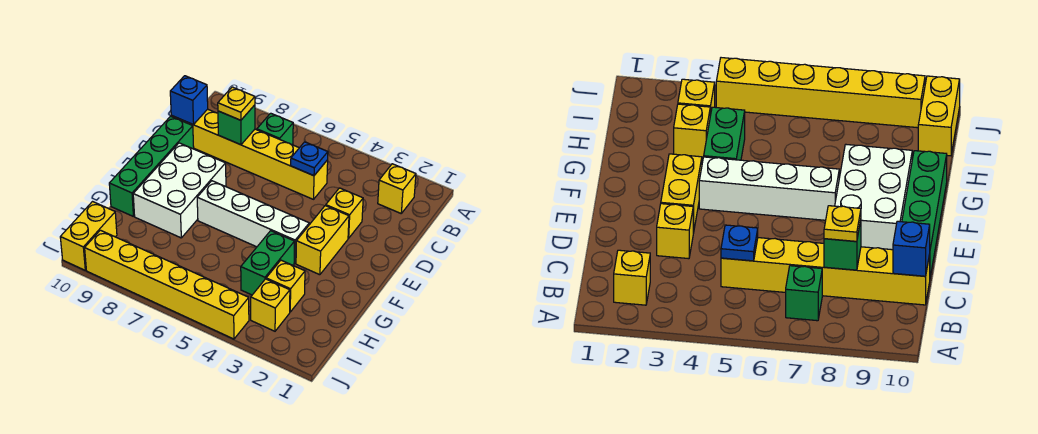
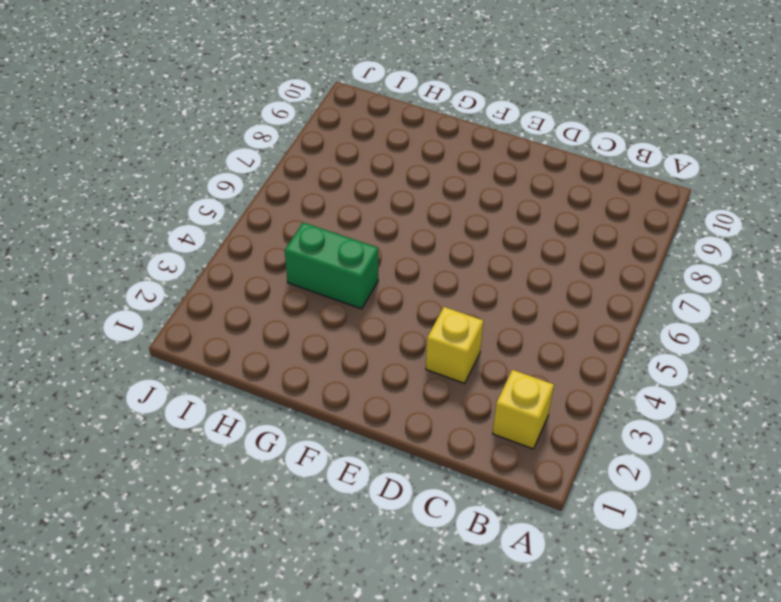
none -> green brick B7 level 1
none -> yellow brick C5:C10 level 1
none -> green brick D10:G10 level 1

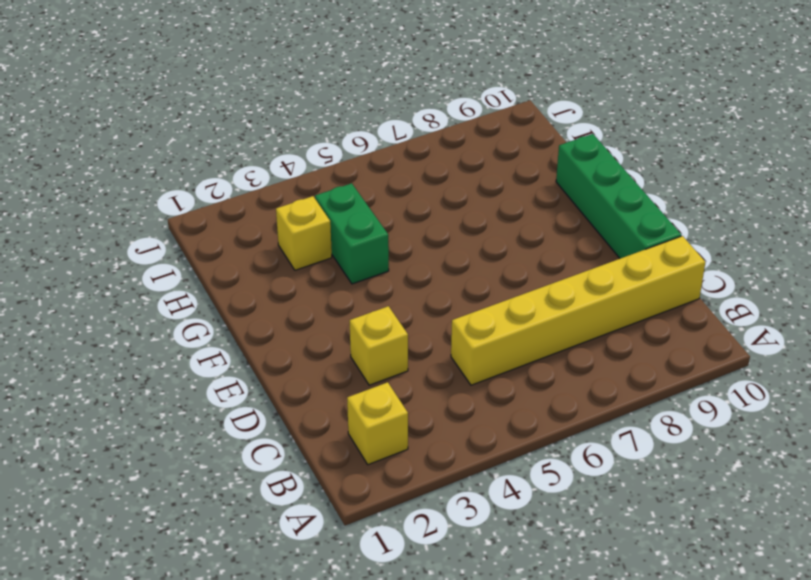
none -> green brick B7 level 1
none -> yellow brick E3:F3 level 1
none -> white brick E8:G9 level 1

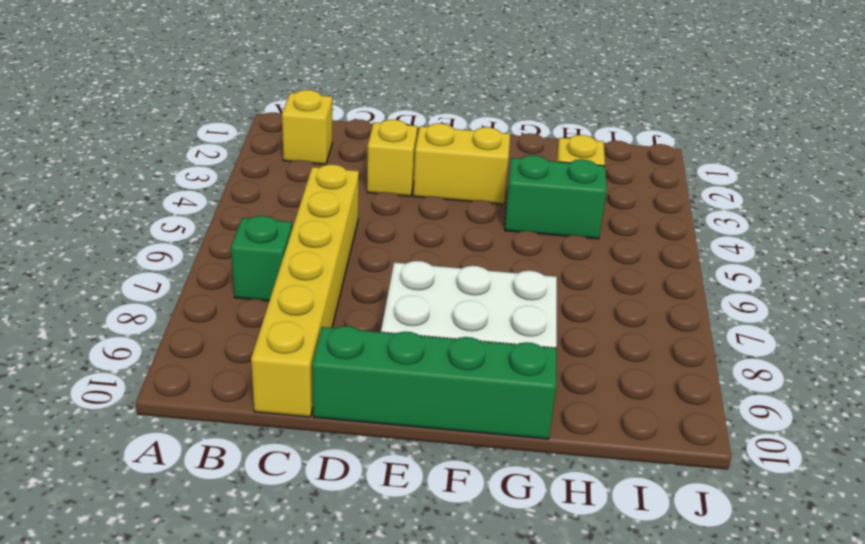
none -> white brick F4:F7 level 1
none -> yellow brick I3 level 1
none -> yellow brick I10:J10 level 1

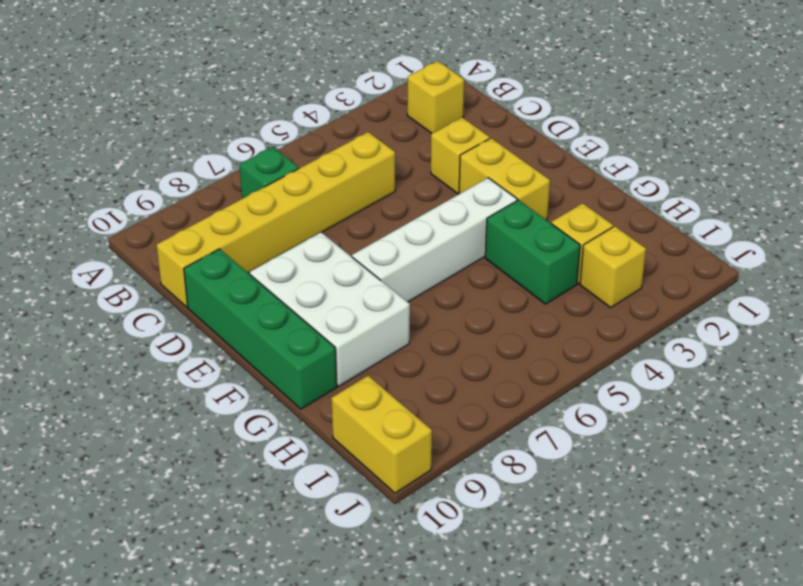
none -> yellow brick J4:J9 level 1
none -> blue plate C5 level 2
none -> green brick C8 level 2

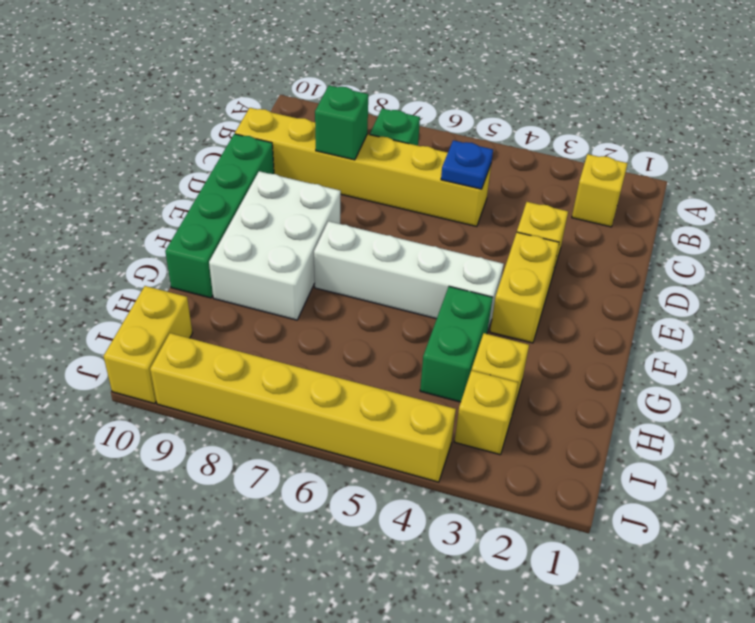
none -> blue brick C10 level 2
none -> yellow plate C8 level 3

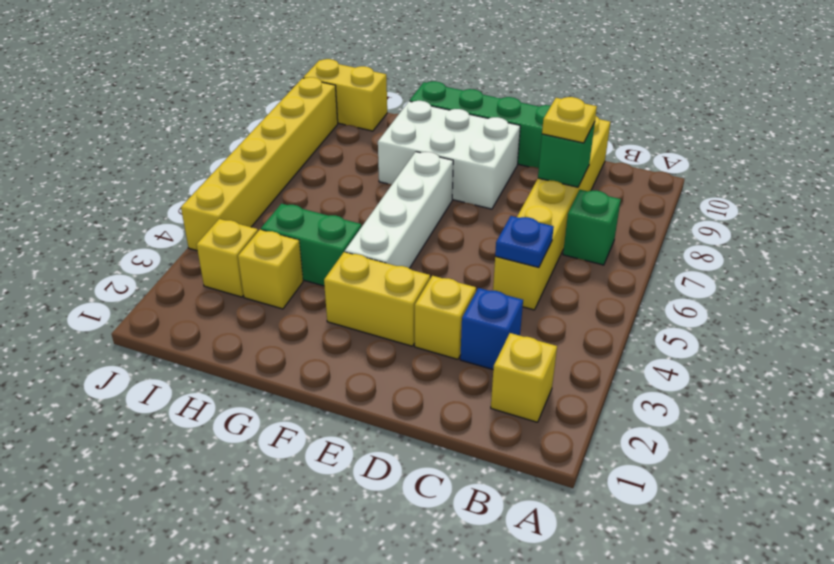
blue brick C3 level 1 -> blue brick C10 level 2

